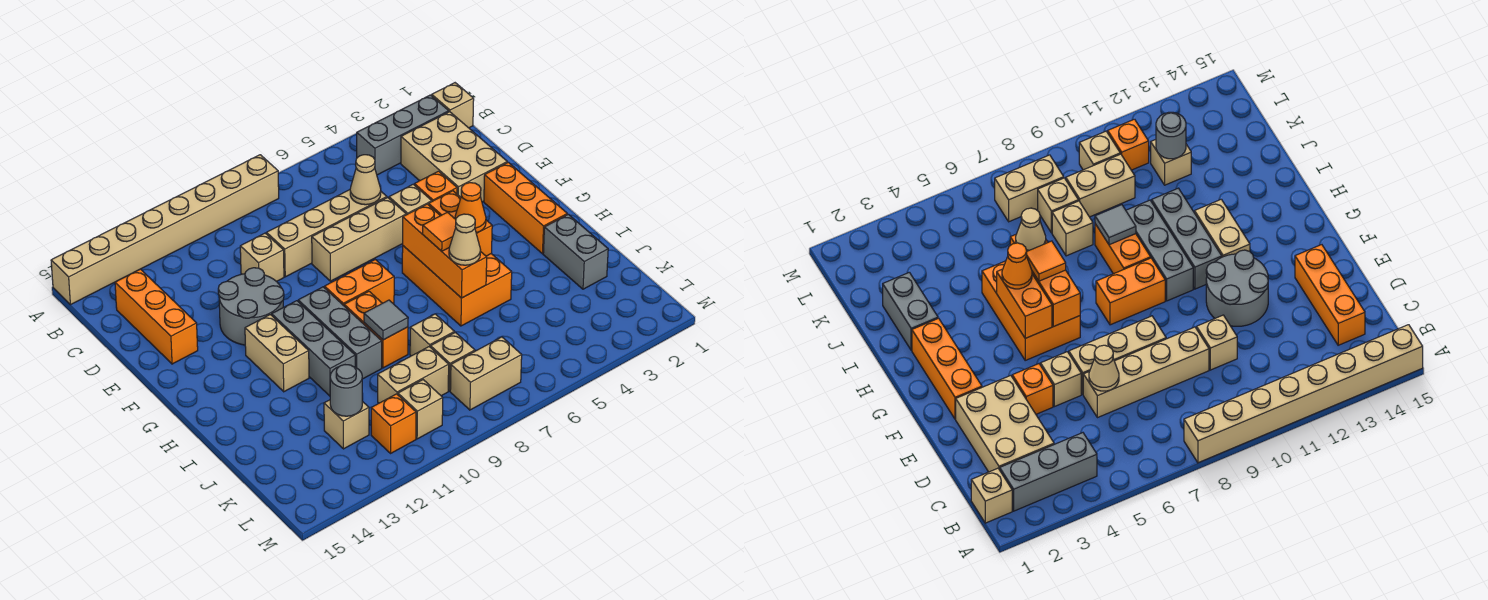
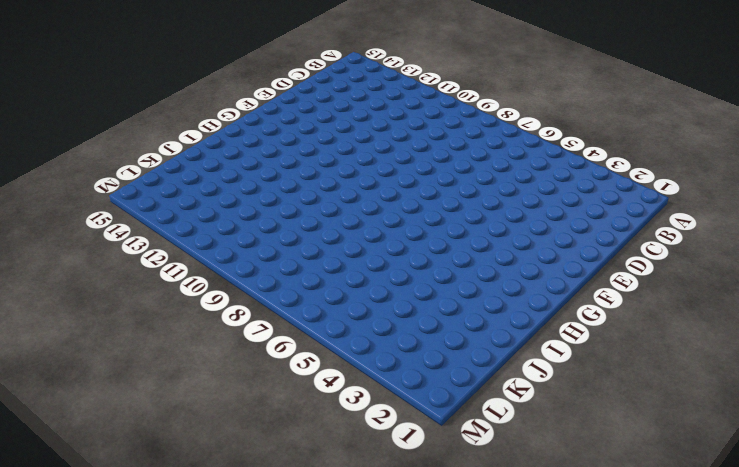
none -> tan brick A8:A15 level 1
none -> tan brick B1 level 1
none -> grey brick B2:B4 level 1
none -> tan brick C2:E3 level 1

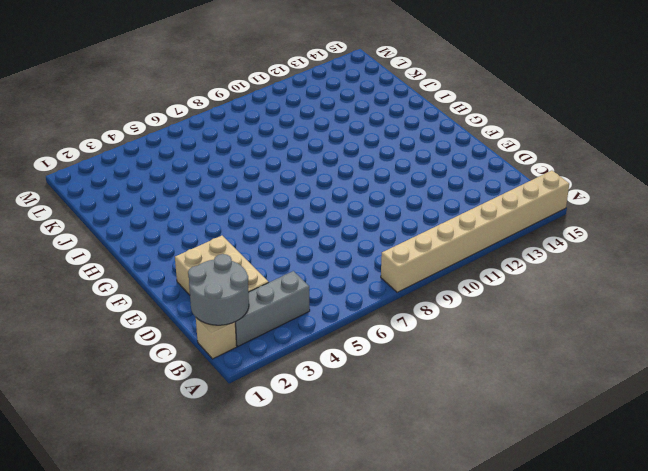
grey round brick B1:C2 level 2 -> grey round brick E11:F12 level 1
none -> orange brick C14:E14 level 1
none -> tan brick D6:D9 level 1
none -> tan brick D10 level 1
none -> orange brick E4 level 1

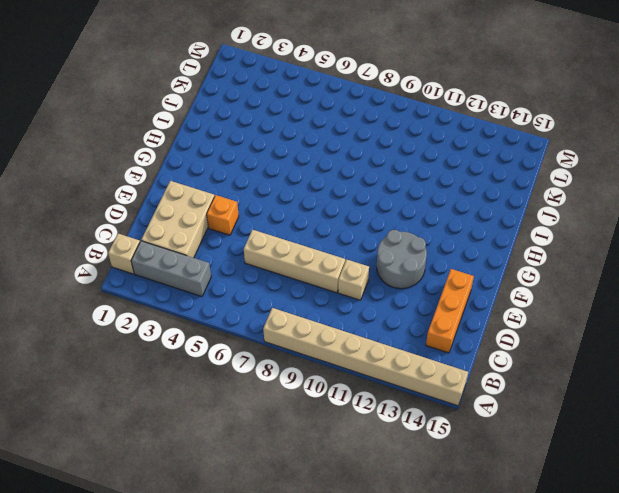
none -> tan brick E5 level 1
none -> tan brick E6:E8 level 1
none -> orange brick F2:H2 level 1
none -> orange brick G5:I6 level 1

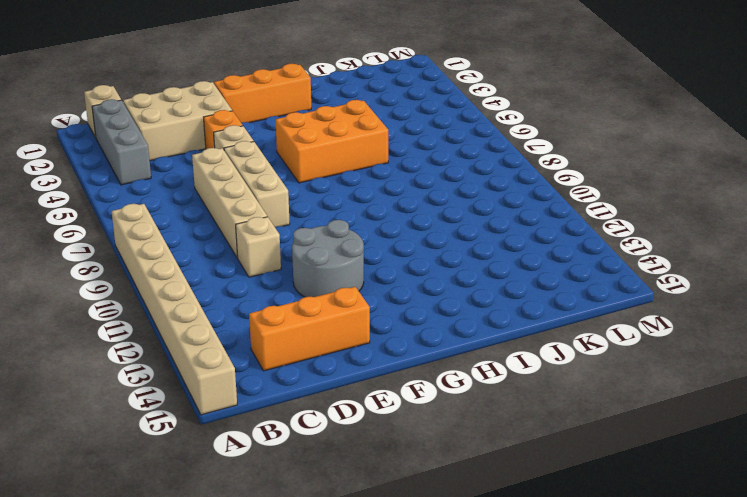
none -> orange brick G8:G9 level 1
none -> grey brick G10:I10 level 1
none -> grey brick G11:I11 level 1
none -> tan brick G12:H12 level 1

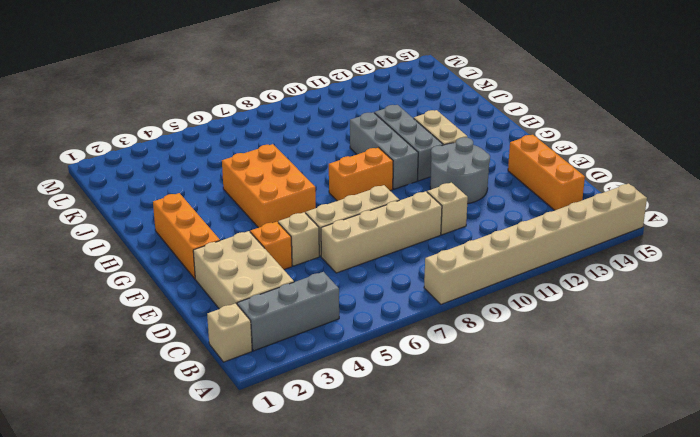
none -> orange brick H9:I9 level 1
none -> grey brick I2:J2 level 1
none -> tan brick J8 level 1
none -> tan brick K8 level 1

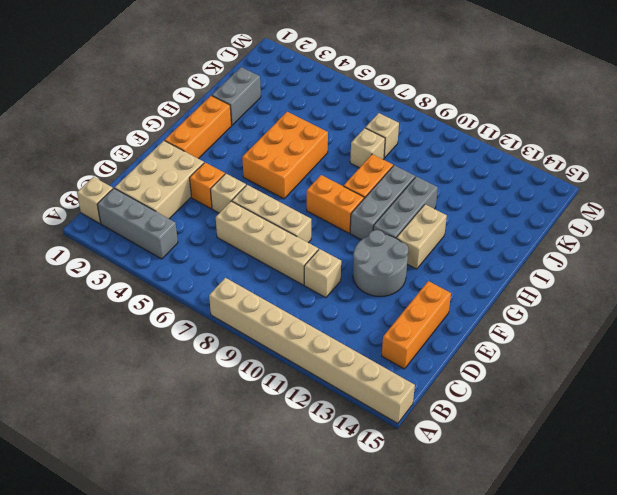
none -> tan brick K9:K10 level 1
none -> tan brick K12 level 1
none -> tan brick L7:L8 level 1
none -> tan brick L10 level 1

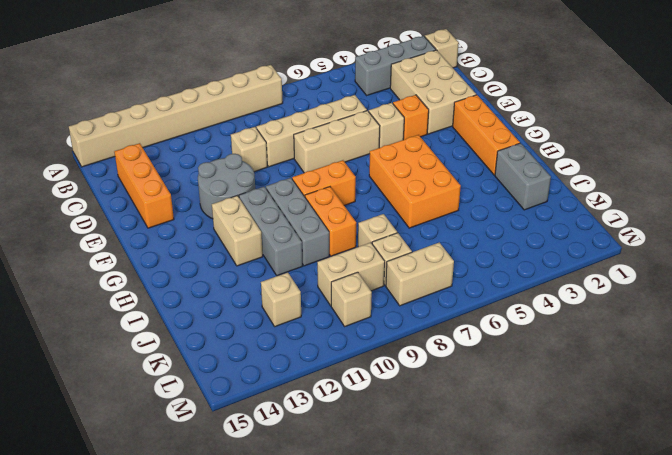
none -> orange brick L11 level 1
none -> tan cone D6 level 2
none -> orange brick G5:H5 level 2
none -> orange brick G6:I6 level 2

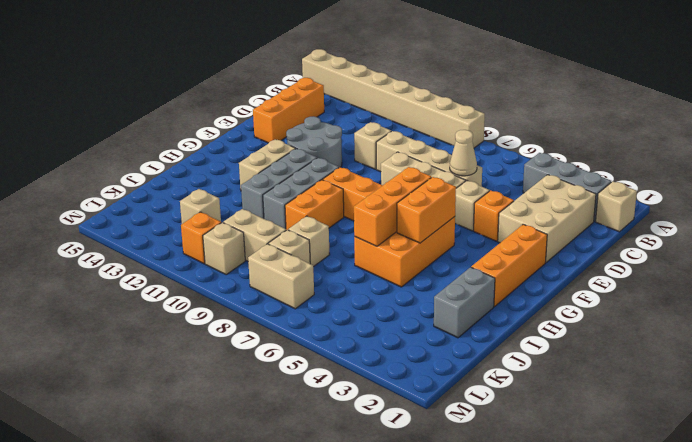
none -> grey tile I9 level 2
none -> grey round brick K12 level 2
none -> orange cone H5 level 3
none -> orange tile H6 level 3

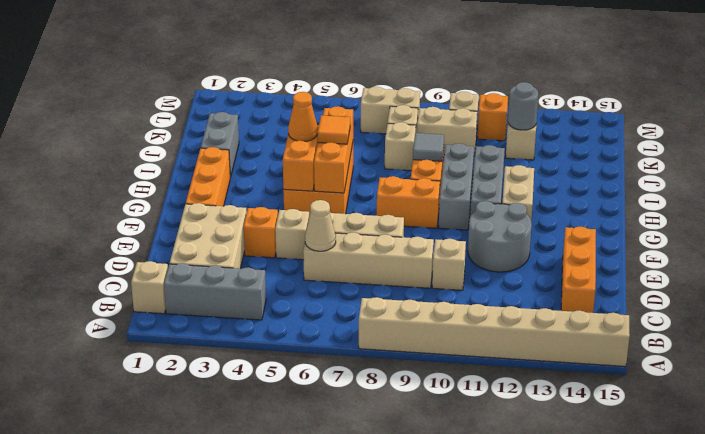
none -> tan cone I6 level 3

